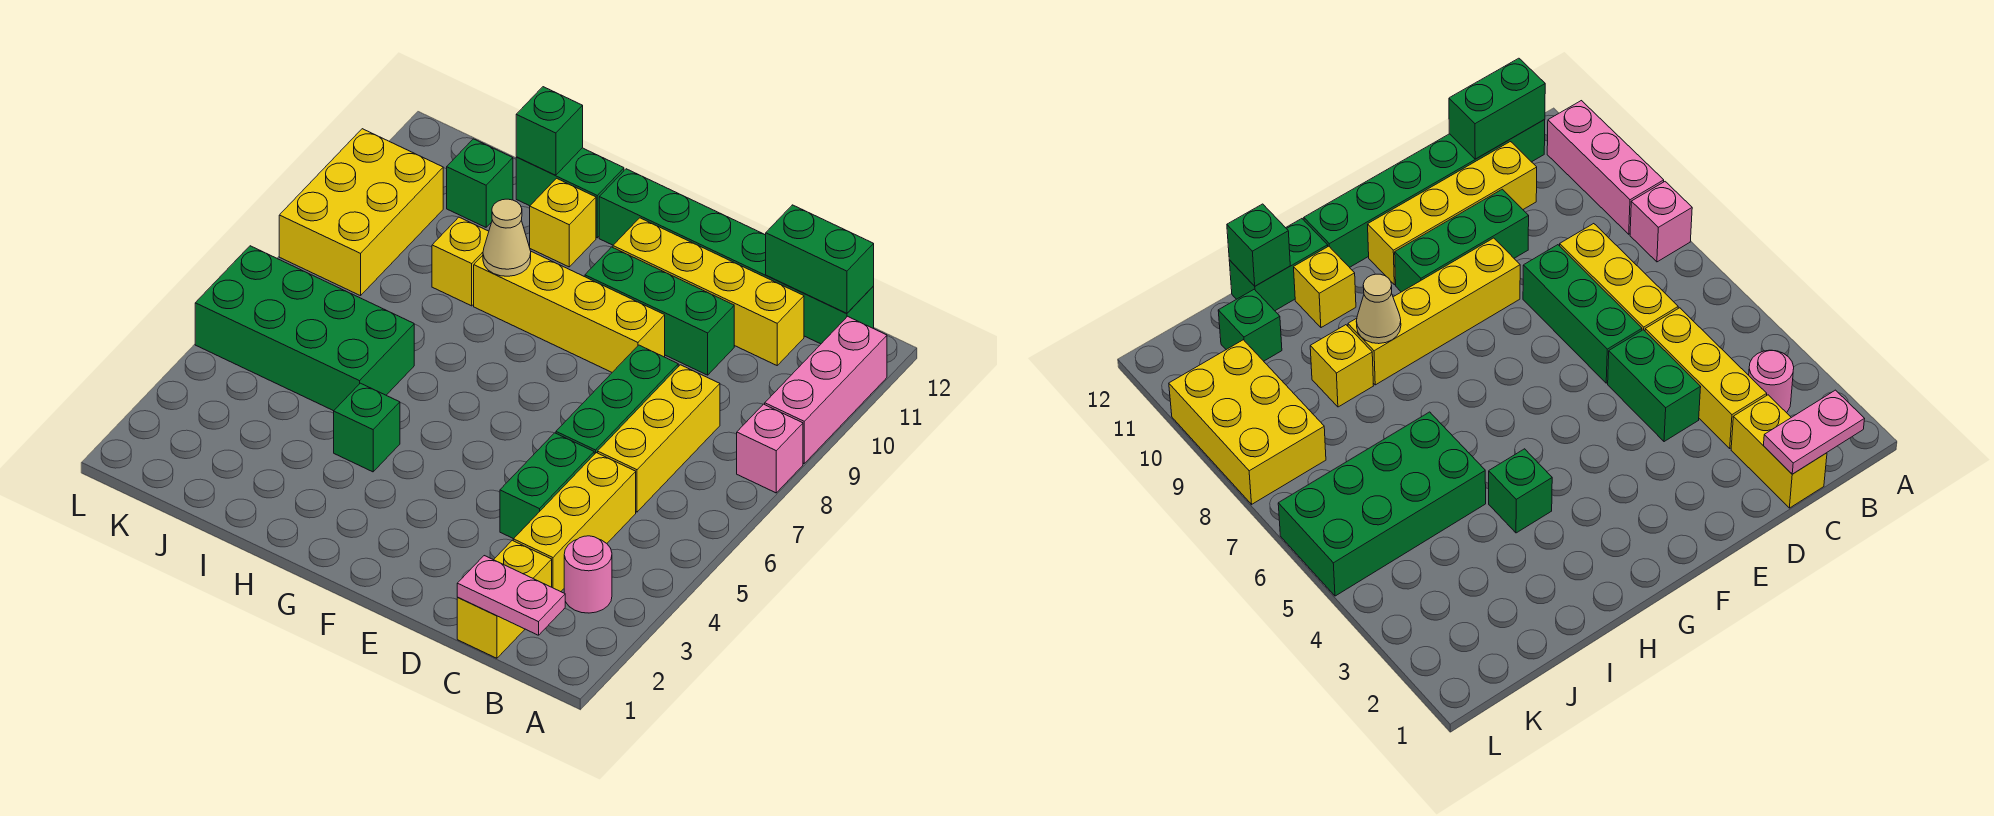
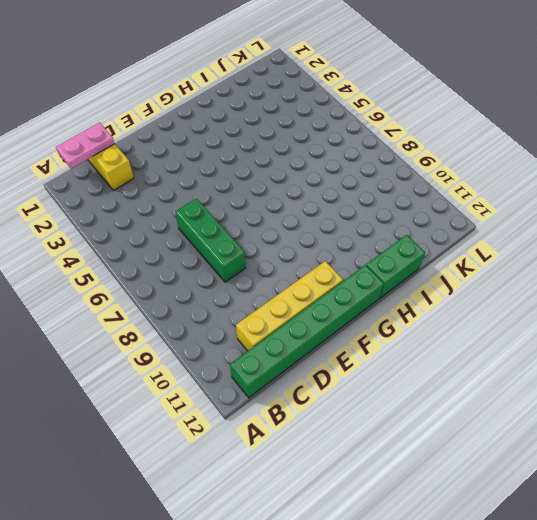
none -> pink brick A8 level 1
none -> pink brick A9:A11 level 1
none -> pink round brick B3 level 1

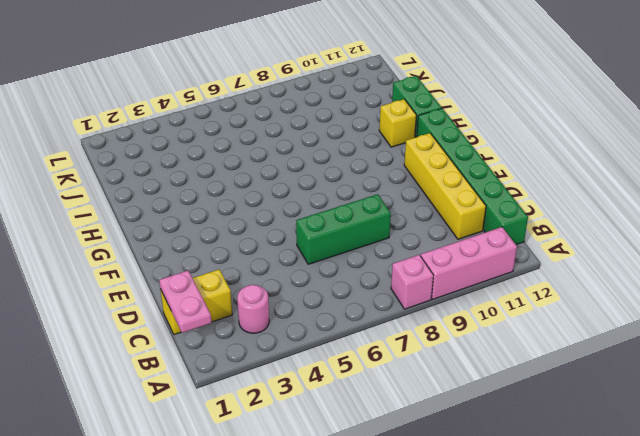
none -> yellow brick C3:C5 level 1
none -> yellow brick C6:C8 level 1
none -> green brick D4:D5 level 1

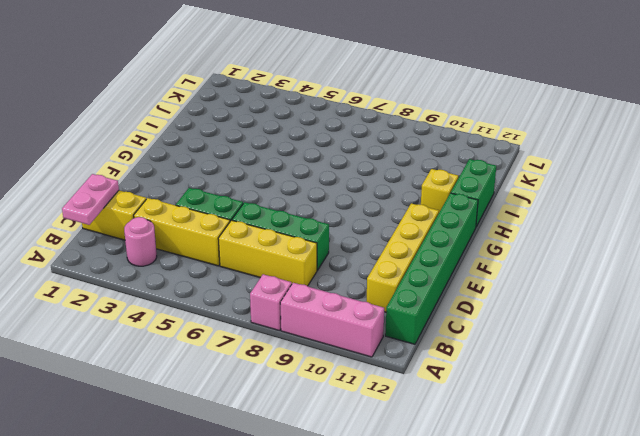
none -> green brick D10:F10 level 1
none -> yellow brick E9:H9 level 1
none -> green brick H4 level 1

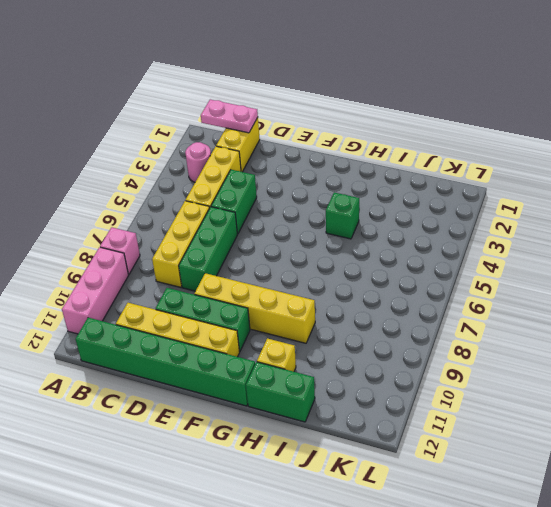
none -> green brick I5:L6 level 1
none -> yellow brick I9 level 1
none -> green brick J11 level 1

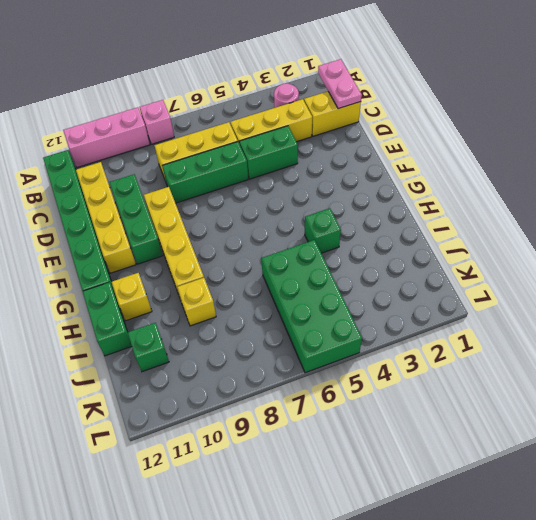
none -> yellow brick K8:L10 level 1
none -> green brick B12:C12 level 2
none -> tan cone H9 level 2

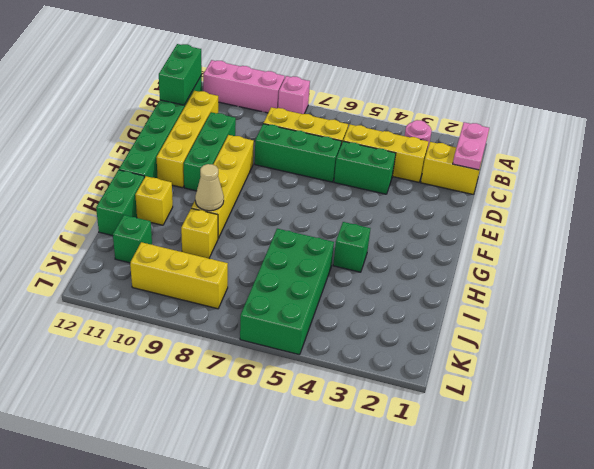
yellow brick K8:K10 level 1 -> yellow brick K8:L10 level 1
none -> green brick I12 level 2

